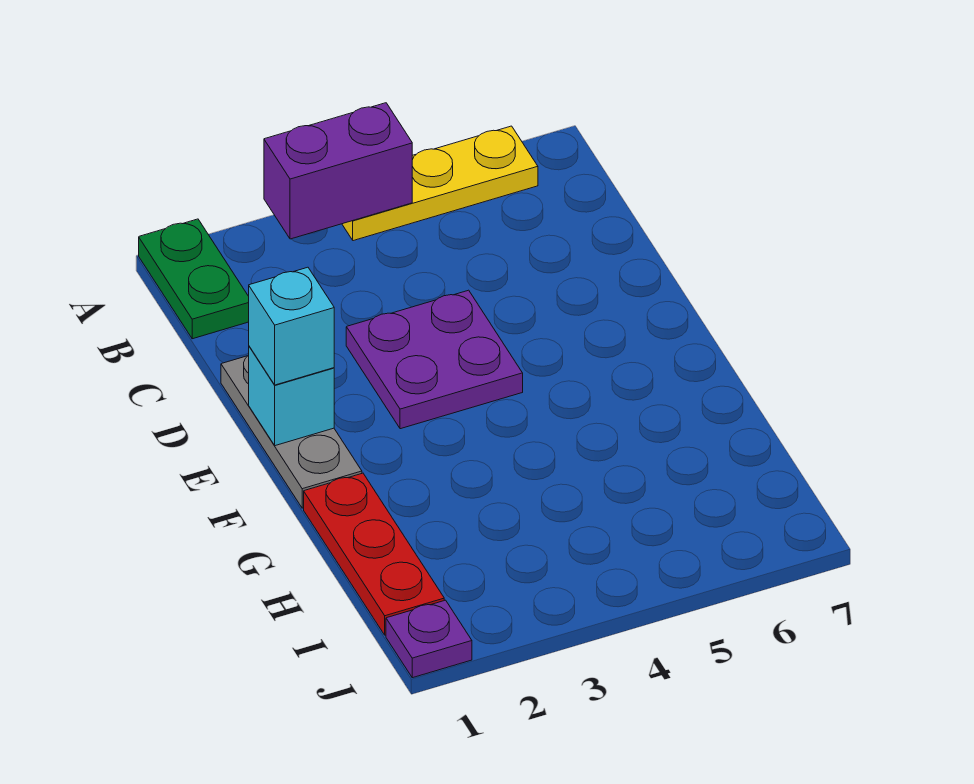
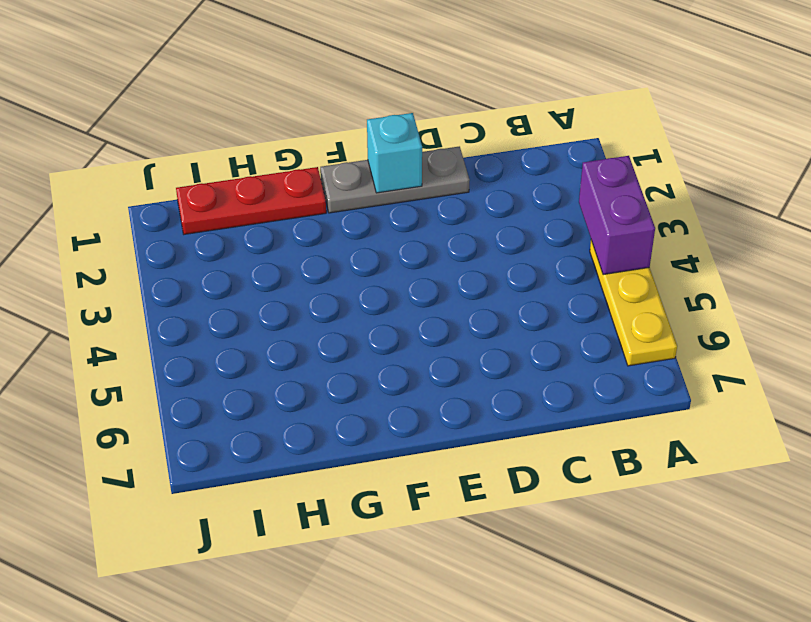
none -> green plate A1:B1 level 1
none -> purple plate D3:E4 level 1

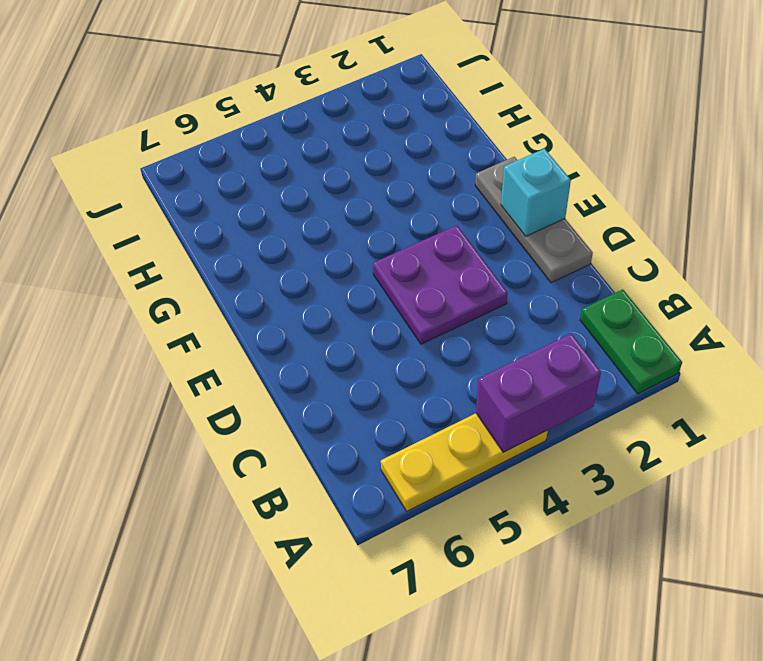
none -> red plate G1:I1 level 1
none -> purple plate J1 level 1

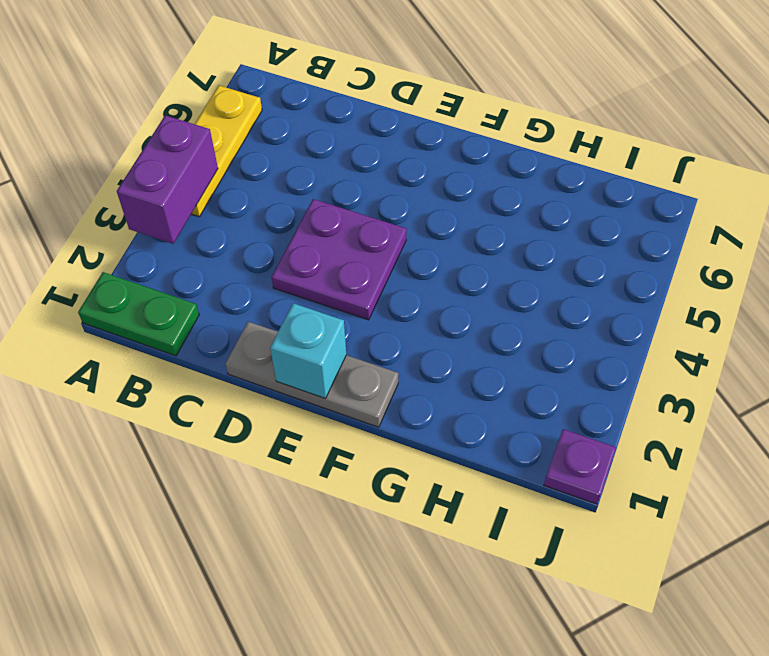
none -> red plate G1:I1 level 1
none -> cyan brick E1 level 3

